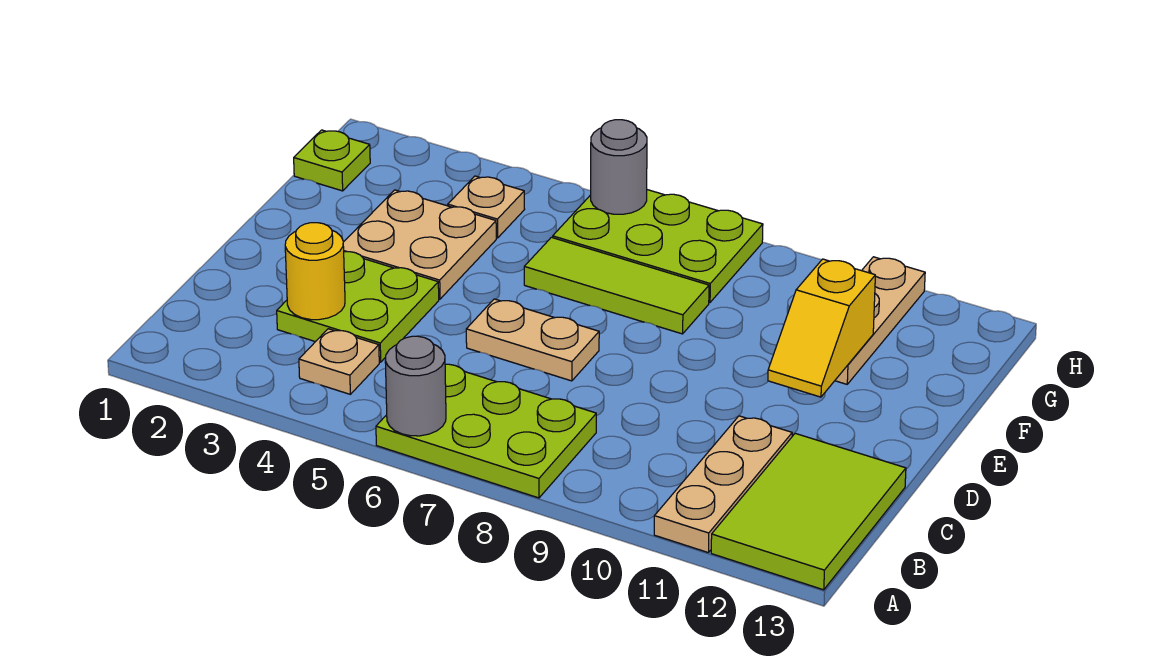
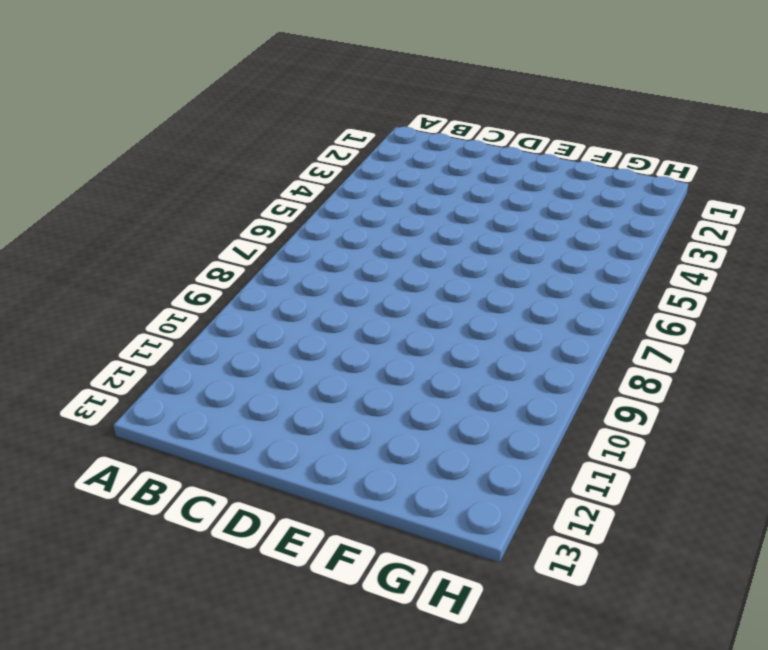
none -> lime plate A6:B8 level 1
none -> tan plate A11:C11 level 1
none -> lime tile A12:C13 level 1

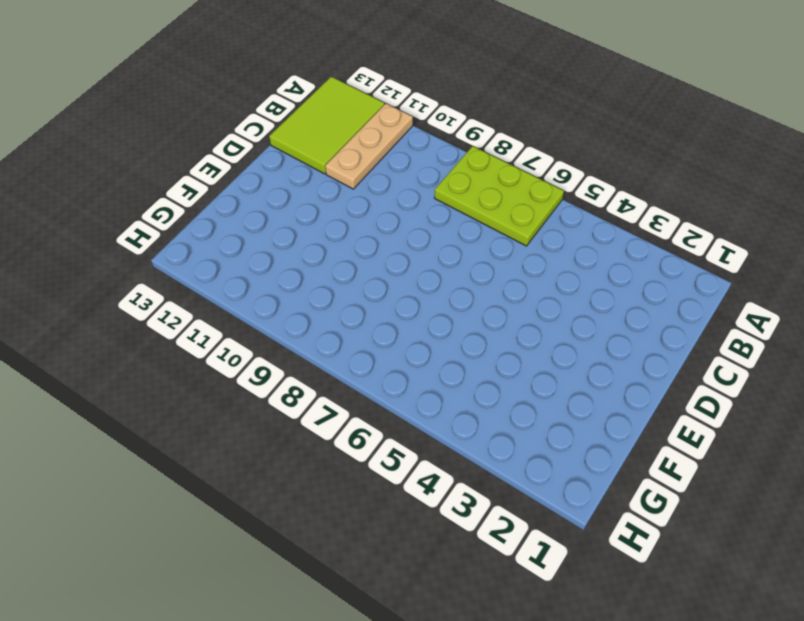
none -> tan plate B4 level 1
none -> lime plate C3:D4 level 1
none -> tan plate D6:D7 level 1

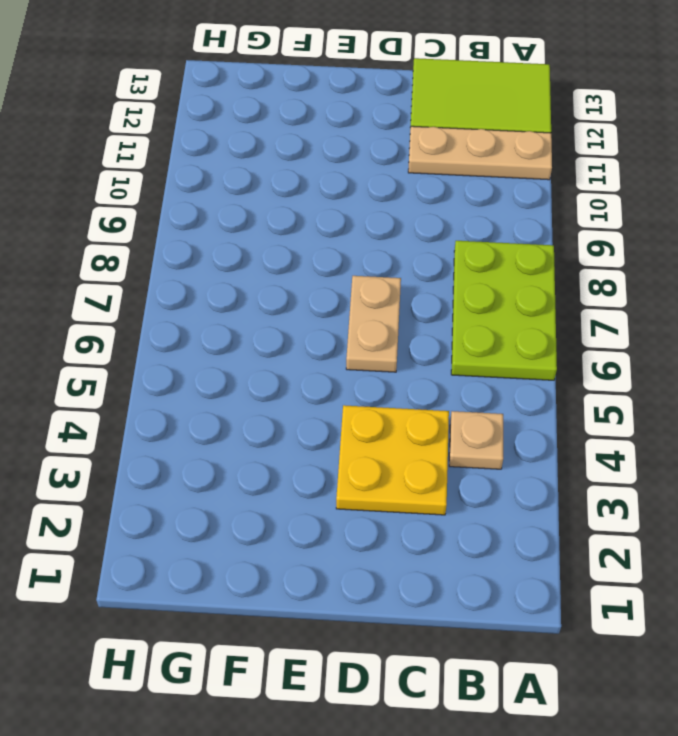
yellow plate C3:D4 level 1 -> lime plate C3:D4 level 1
none -> tan plate E3:F4 level 1
none -> lime tile F6:F8 level 1
none -> tan plate F11:H11 level 1

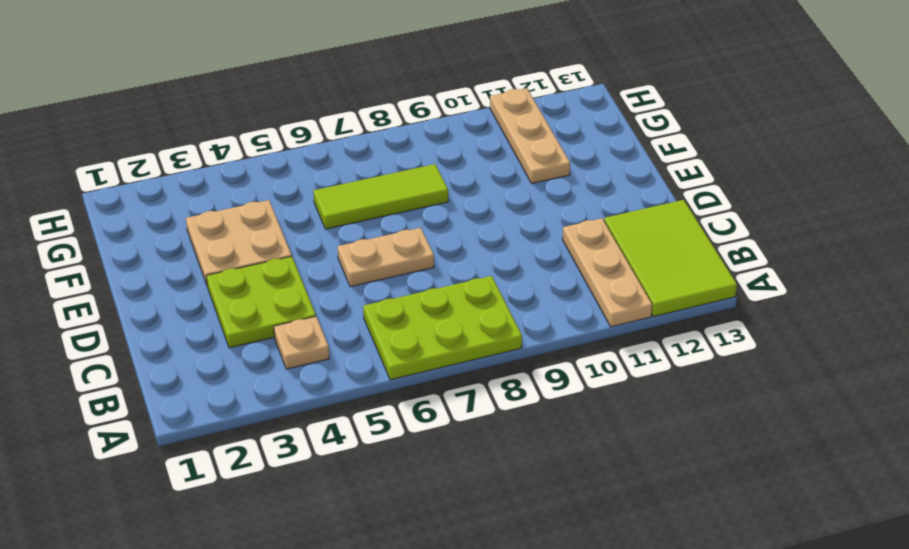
none -> lime plate G1 level 1
none -> tan plate G4 level 1
none -> lime plate G6:H8 level 1

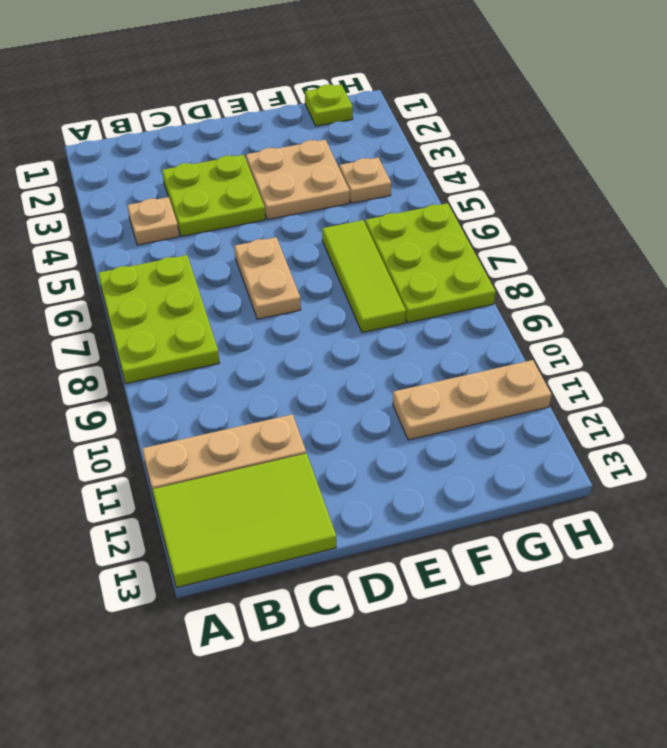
none -> grey round brick A6 level 2
none -> yellow round brick C3 level 2
none -> yellow slope E11:F11 level 2 top F

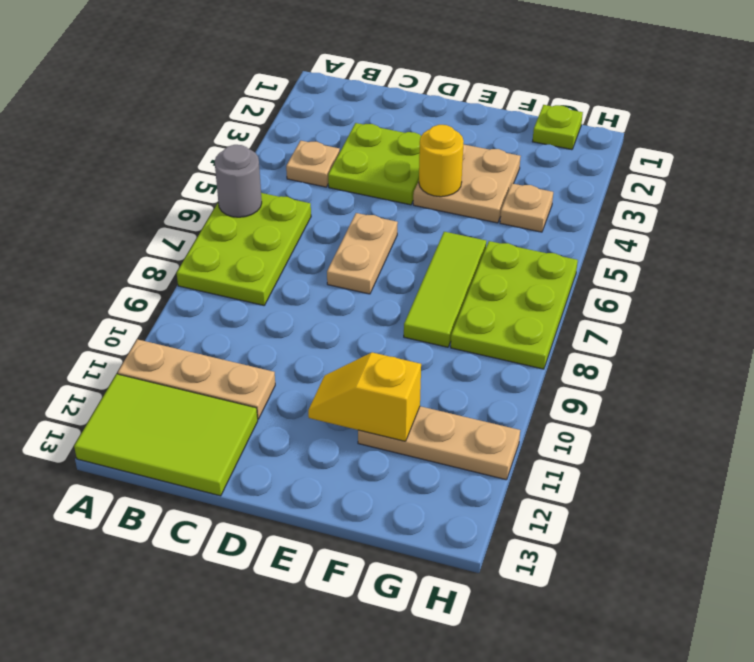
yellow round brick E4 level 2 -> yellow round brick C3 level 2
none -> grey round brick H6 level 2

